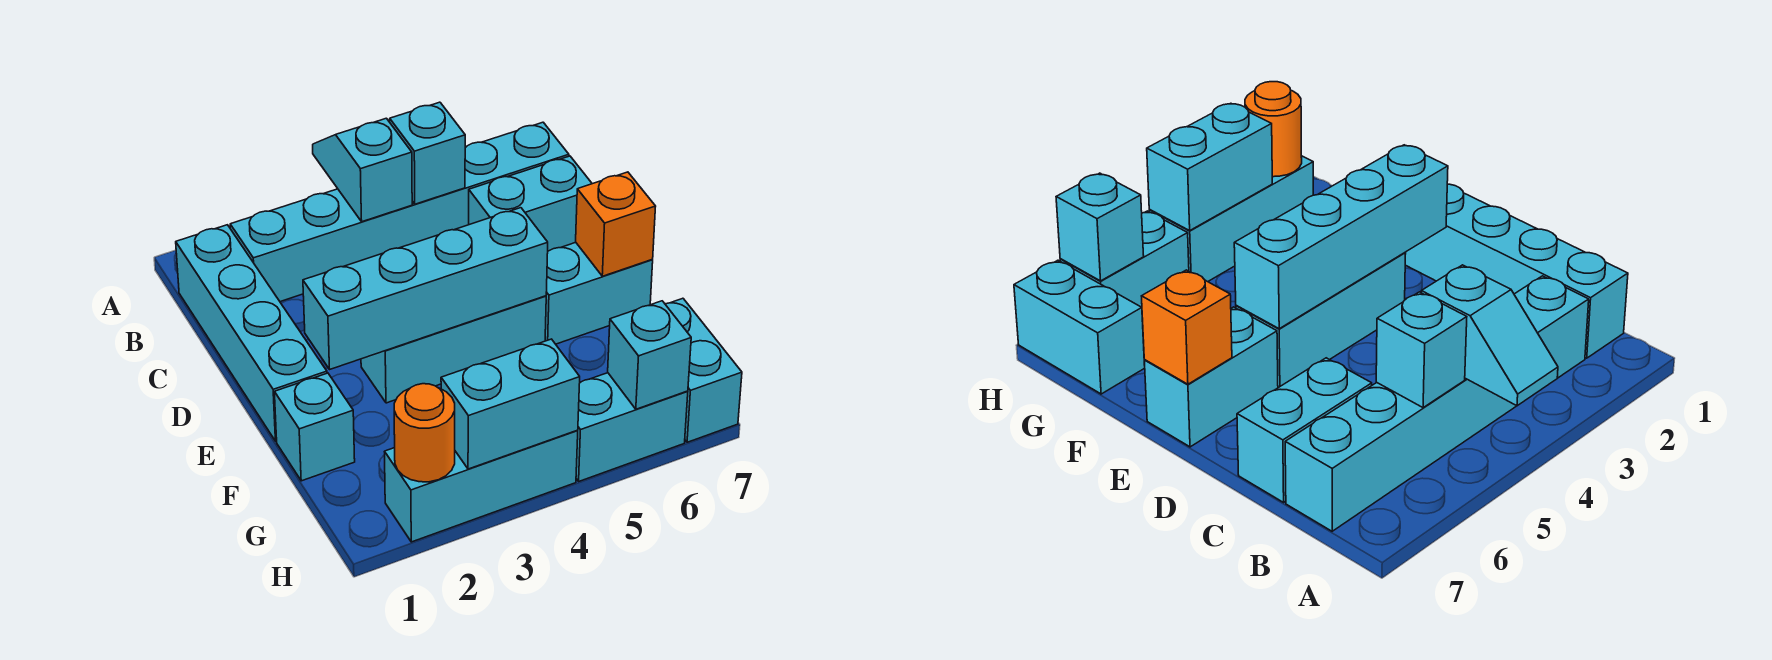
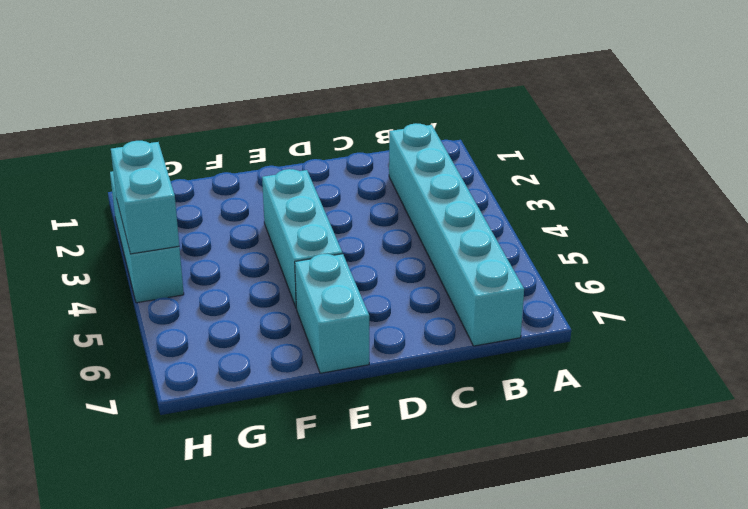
none -> cyan brick B1:E1 level 1
none -> cyan brick C6:C7 level 1
none -> cyan brick F1 level 1

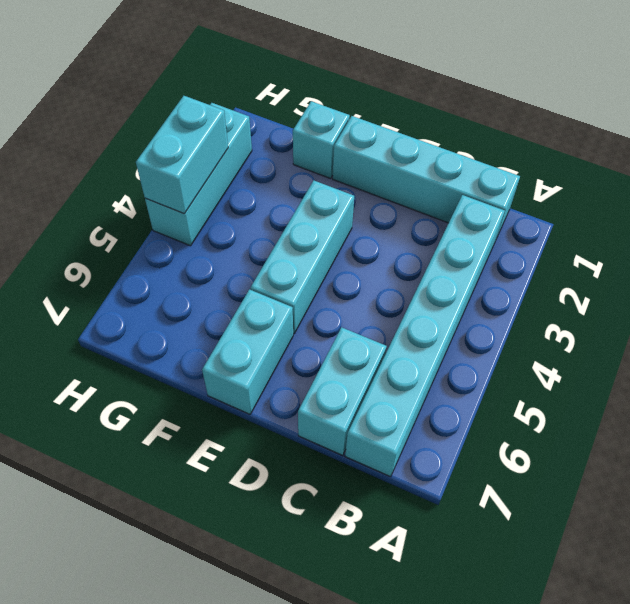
none -> cyan brick G7:H7 level 1
none -> cyan brick H5:H6 level 1
none -> cyan slope A4:B4 level 2 top B

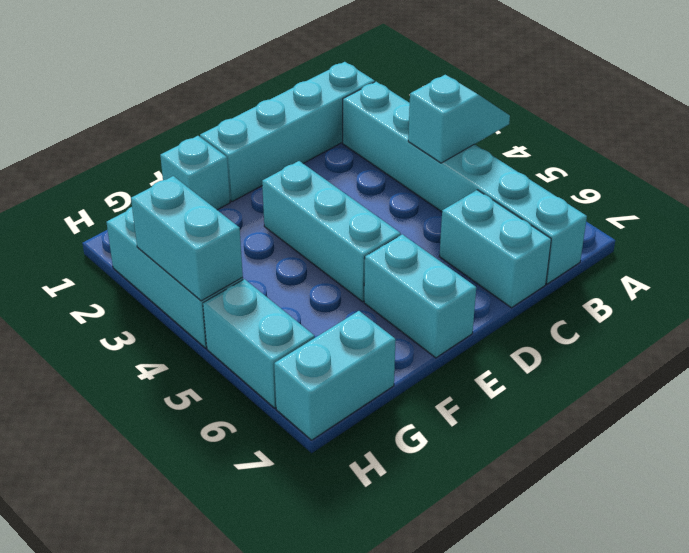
none -> cyan brick B5 level 2
none -> cyan brick E2:E5 level 2
none -> orange brick E7 level 2

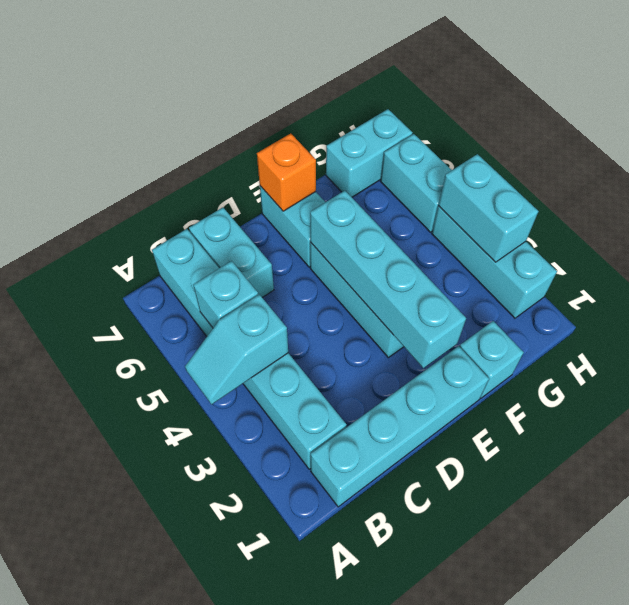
none -> orange round brick H2 level 2
none -> cyan brick H6 level 2

